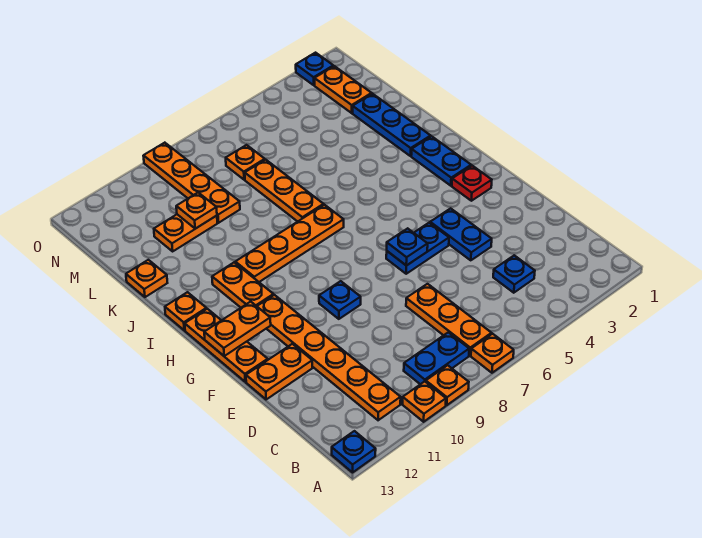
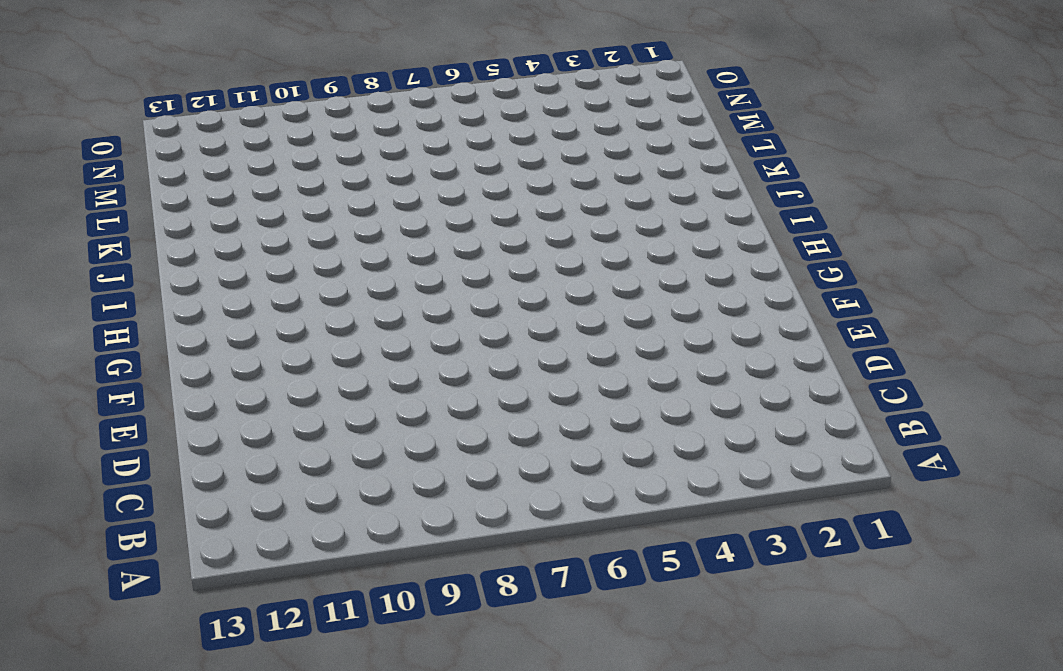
none -> orange plate A7 level 1
none -> orange plate A9 level 1
none -> orange plate A10 level 1

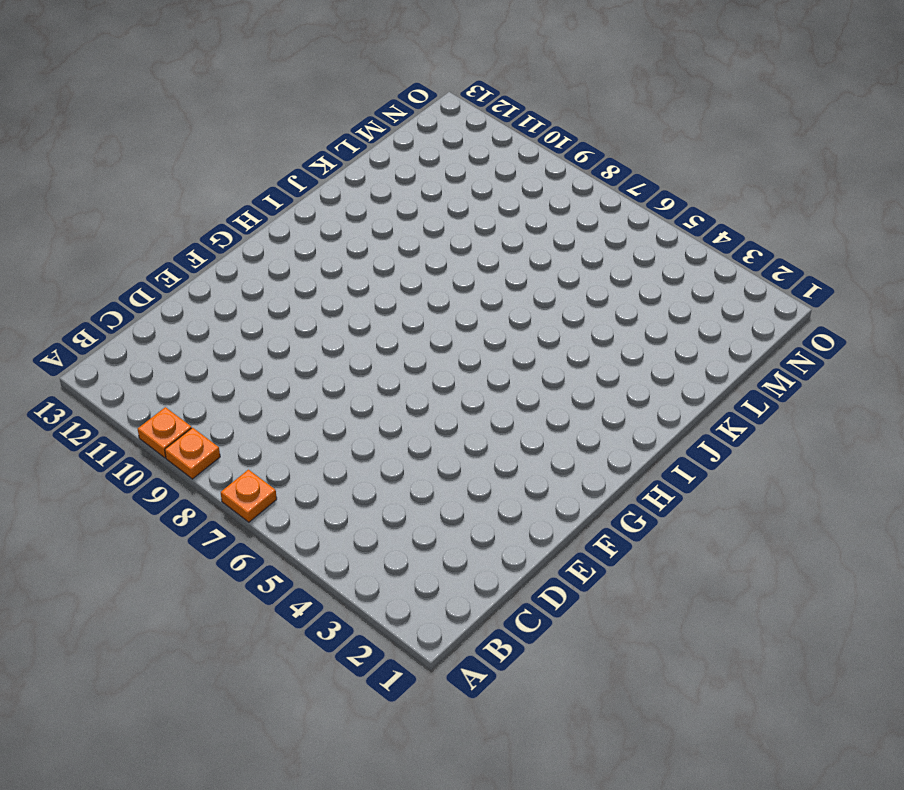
none -> blue plate A13 level 1
none -> orange plate B7:D7 level 1
none -> blue plate B8:B9 level 1

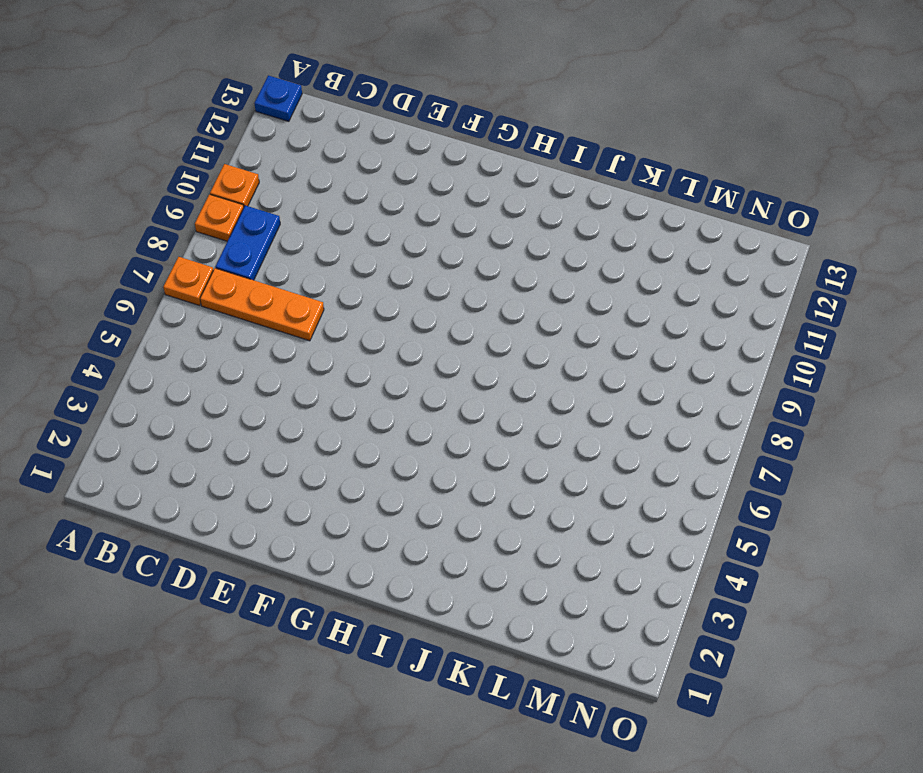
none -> orange plate B11:G11 level 1
none -> blue plate C4 level 1
none -> blue plate E4:F4 level 1

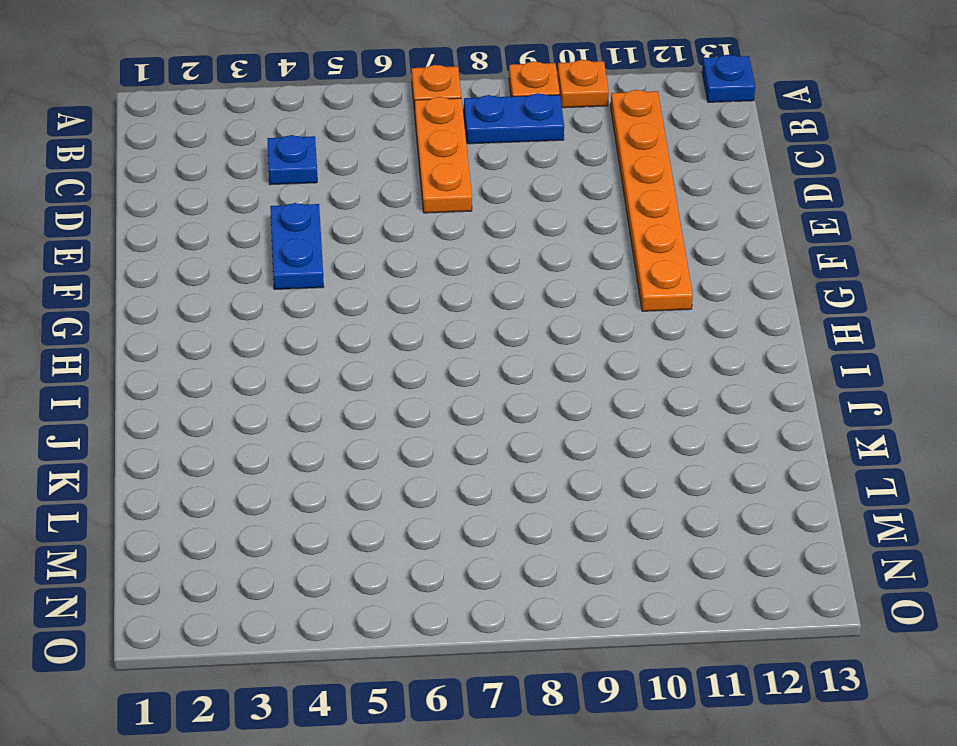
none -> orange plate E12:E13 level 1
none -> blue plate F5:F6 level 1
none -> blue plate F9 level 1

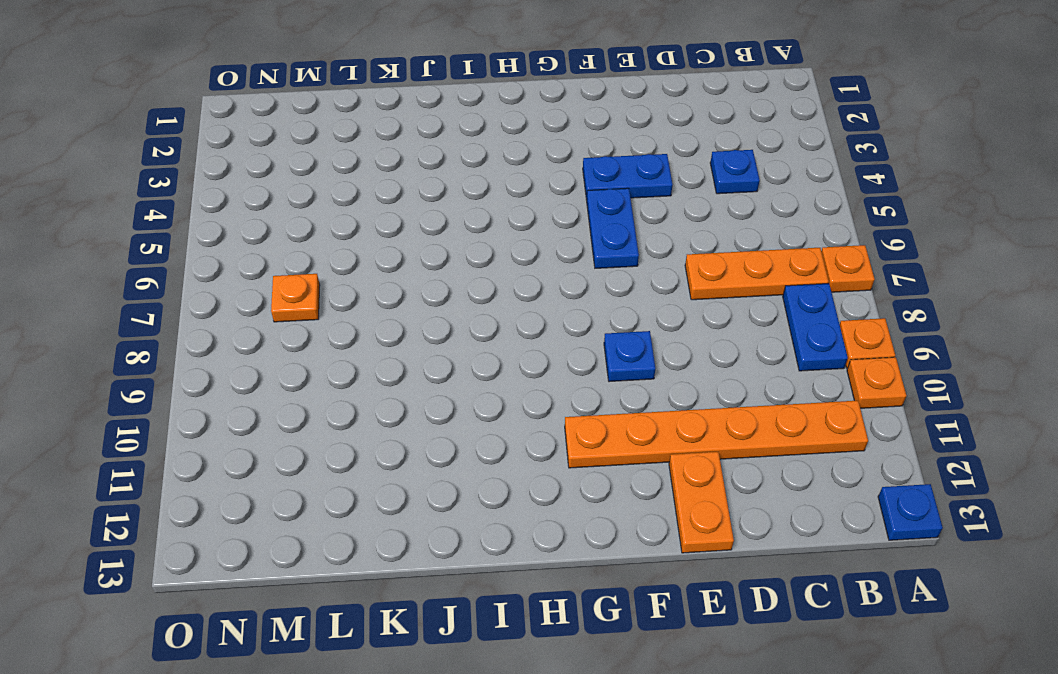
none -> orange plate F13:H13 level 1
none -> red plate G2 level 1
none -> blue plate H2:I2 level 1

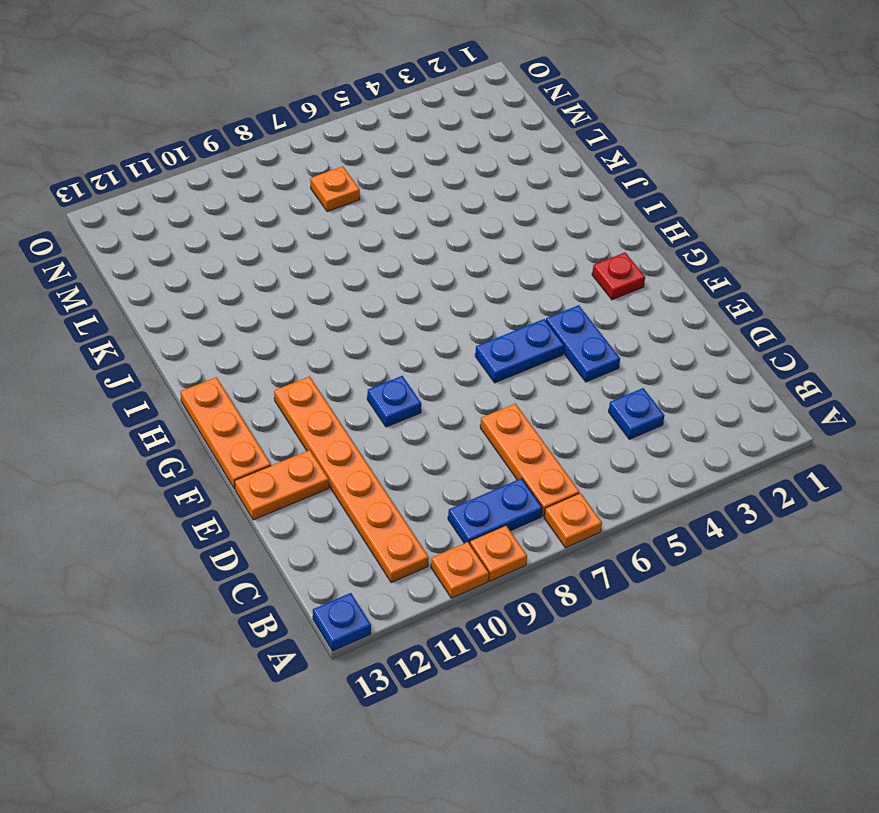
none -> blue plate H2:I2 level 1
none -> orange plate H11:I11 level 1
none -> orange plate I7:I10 level 1

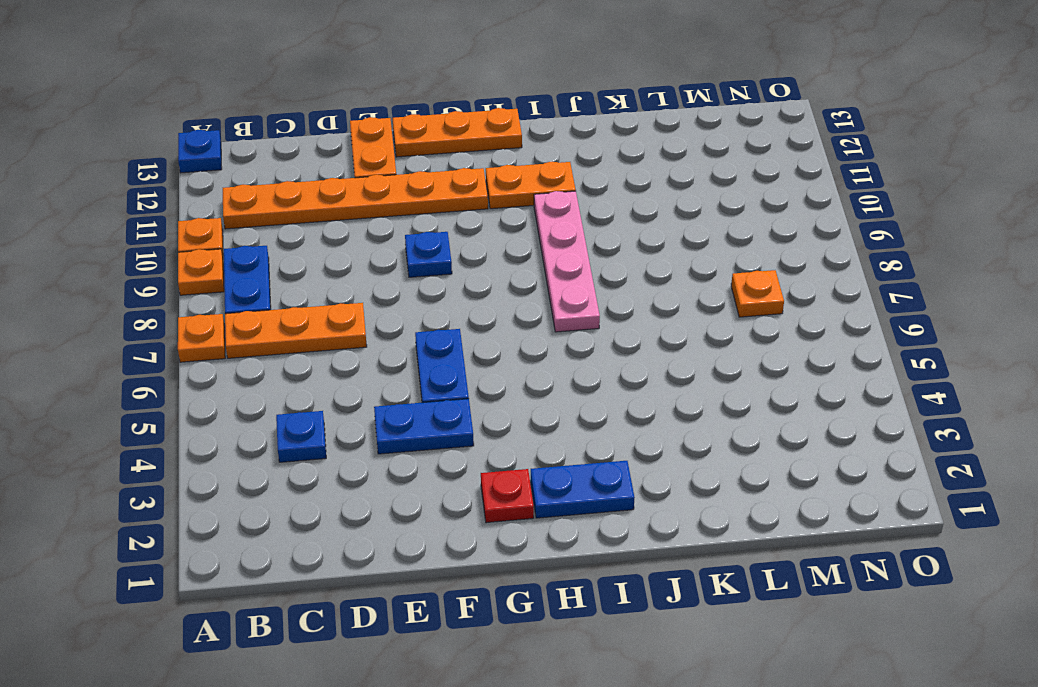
pink plate I7:I10 level 1 -> orange plate I7:I10 level 1
none -> orange plate I13 level 1
none -> blue plate J2:L2 level 1
none -> orange plate J7:L7 level 1

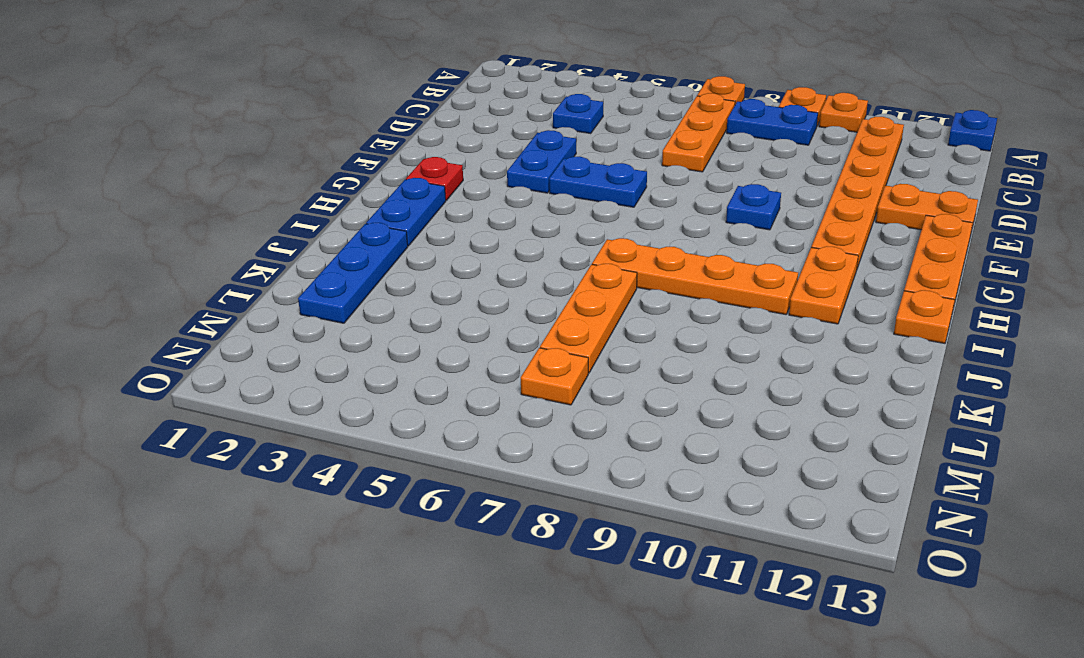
none -> orange plate K13 level 1
none -> orange plate L9:O9 level 1
none -> orange plate L10:L11 level 1

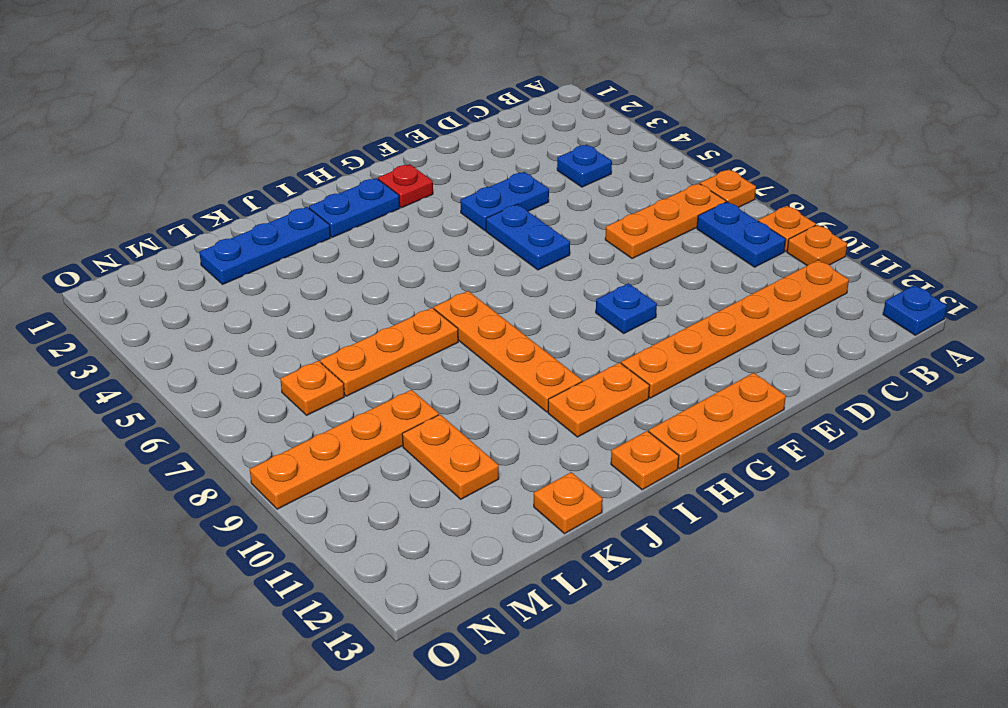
none -> orange plate E12:E13 level 1
none -> orange plate M2:N2 level 1
none -> blue plate O2 level 1

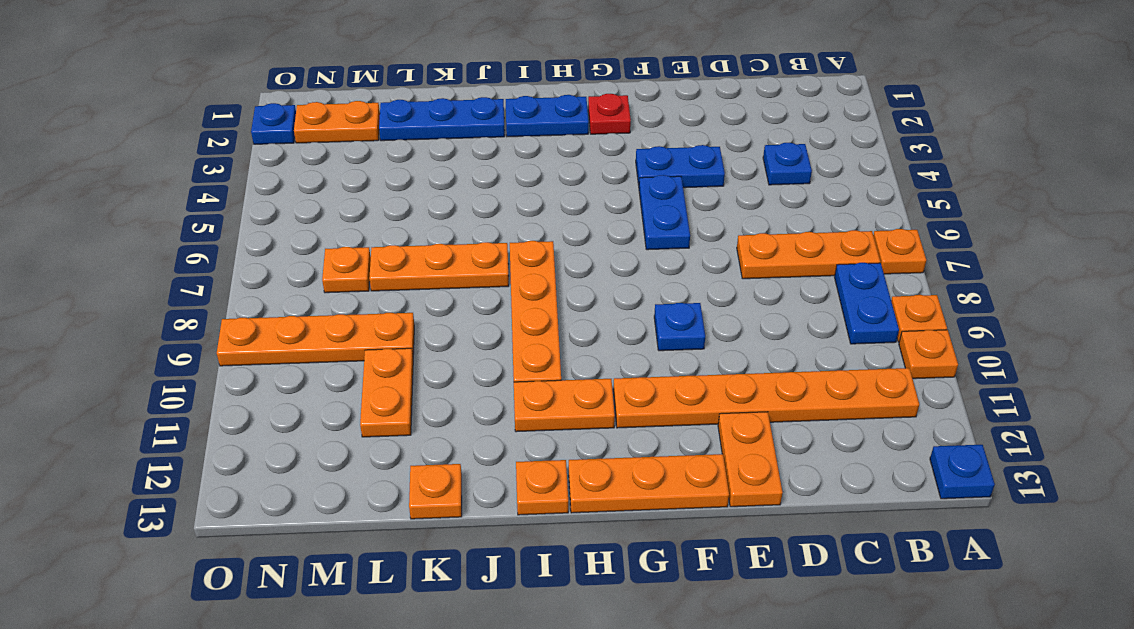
none -> blue plate F6 level 2
none -> orange plate G12:G13 level 2
none -> orange plate L10 level 2

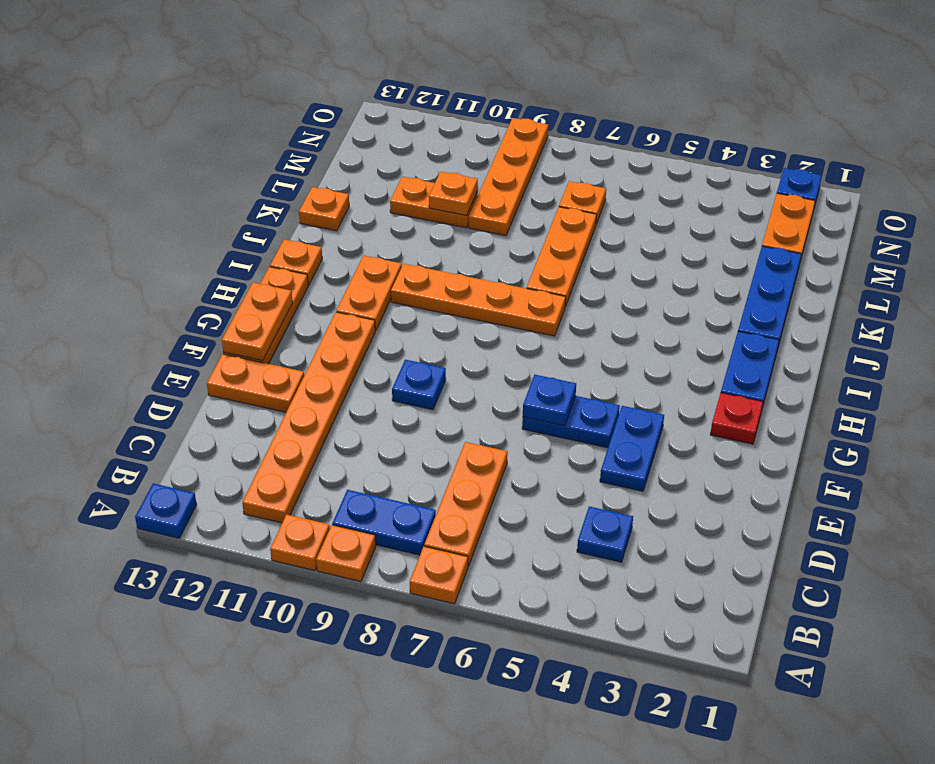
orange plate F13:G13 level 2 -> orange plate G12:G13 level 2

